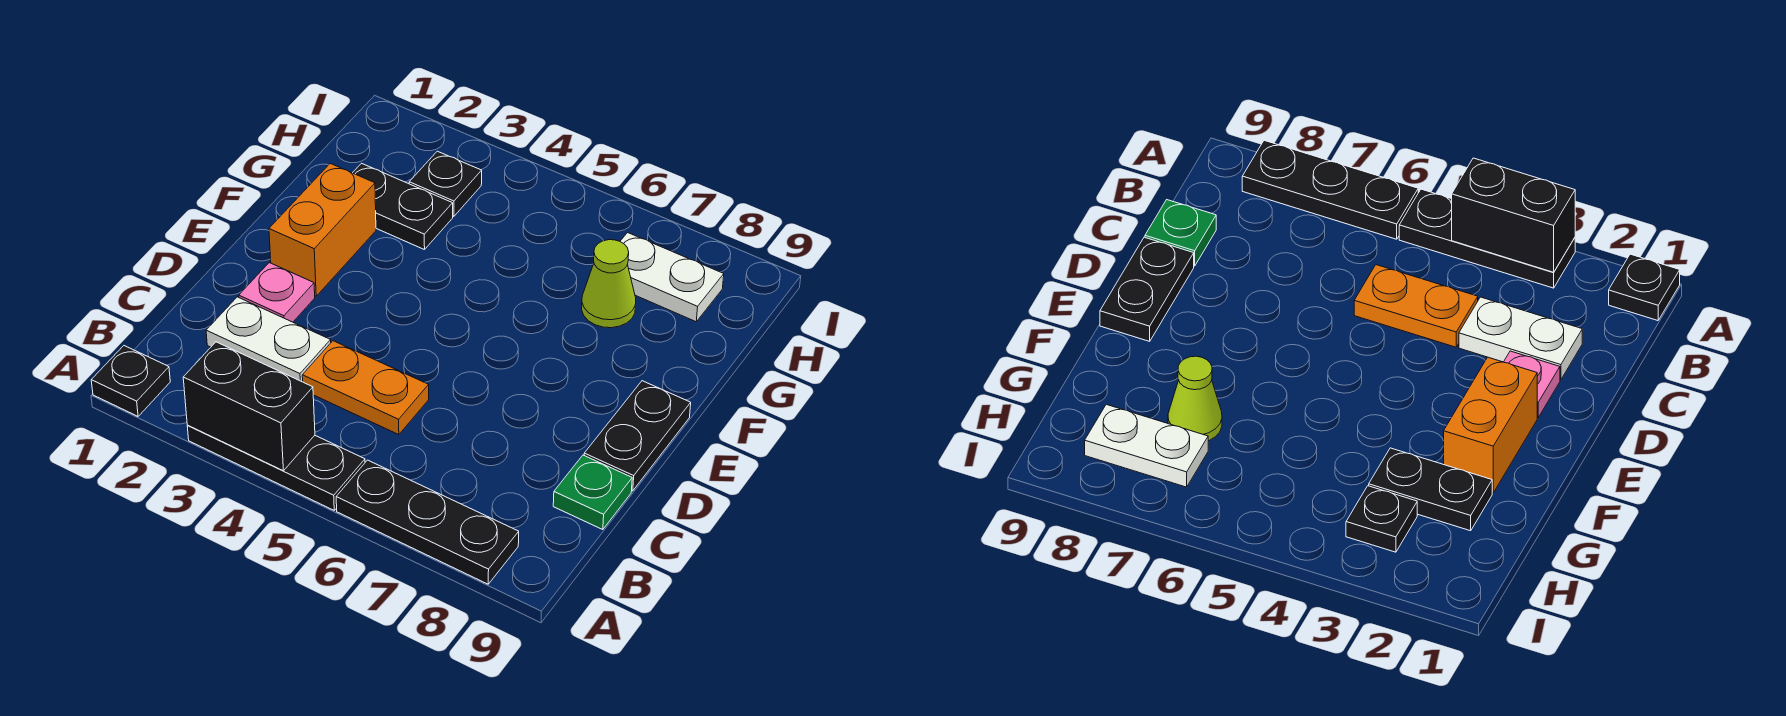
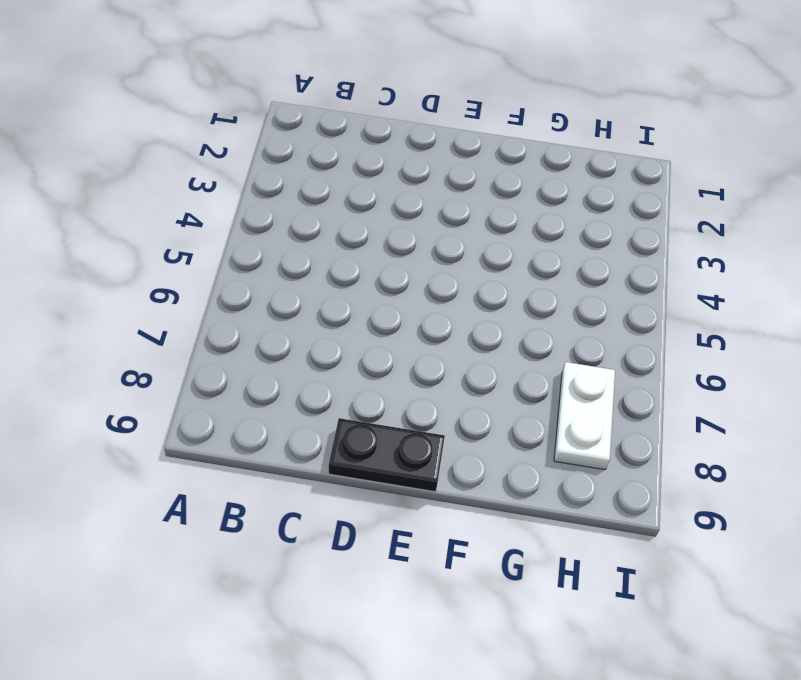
none -> black plate A1 level 1
none -> black plate A3:A5 level 1
none -> black plate A6:A8 level 1

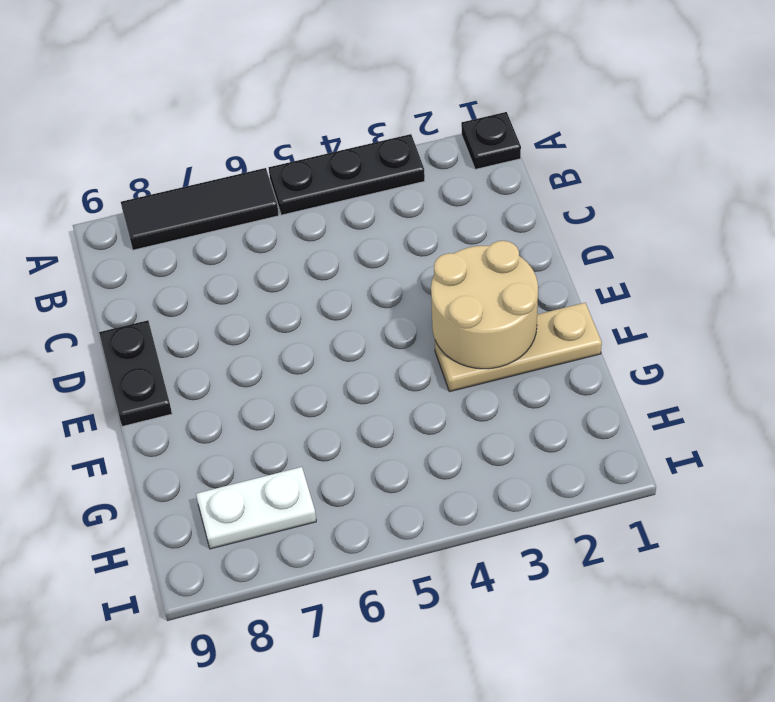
black tile A6:A8 level 1 -> black plate A6:A8 level 1
tan round brick E2:F3 level 2 -> none
tan plate F1:F3 level 1 -> orange brick E2:F2 level 1
none -> white plate C2:C3 level 1
none -> orange plate C4:C5 level 1
none -> green plate C9 level 1

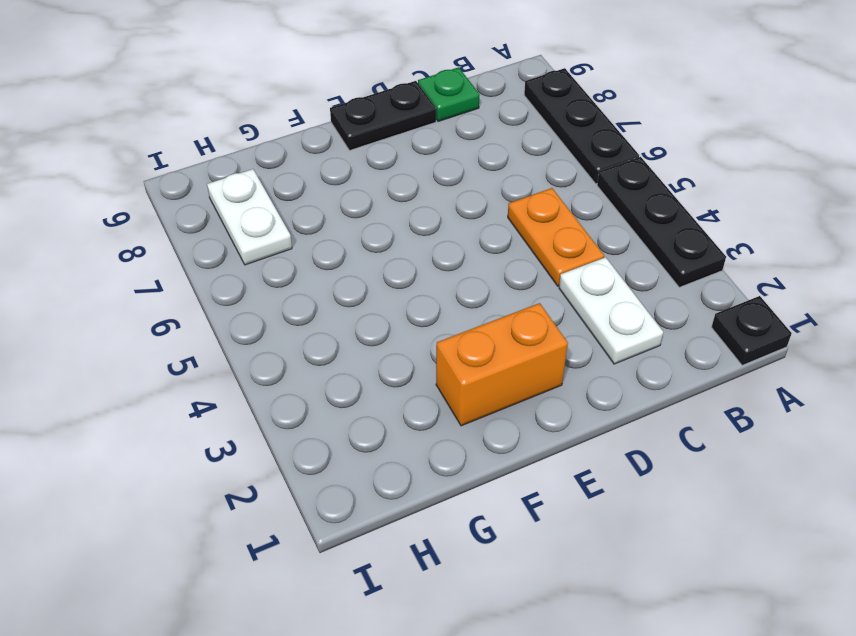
none -> pink plate D2 level 1
none -> black plate G2:G3 level 1
none -> lime cone G7 level 1

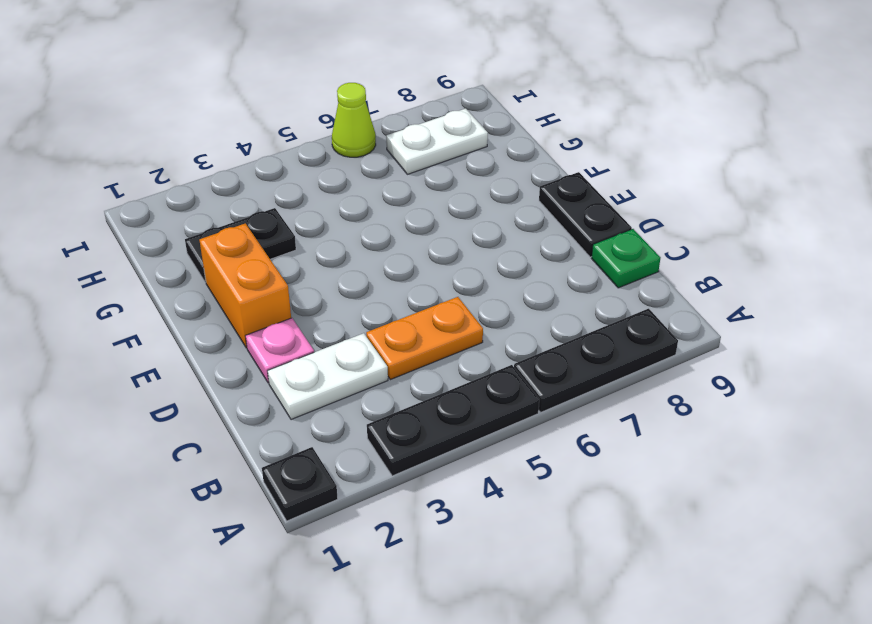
lime cone I6 level 1 -> lime cone G7 level 1
none -> black plate H3 level 1
none -> black brick A3:A4 level 2

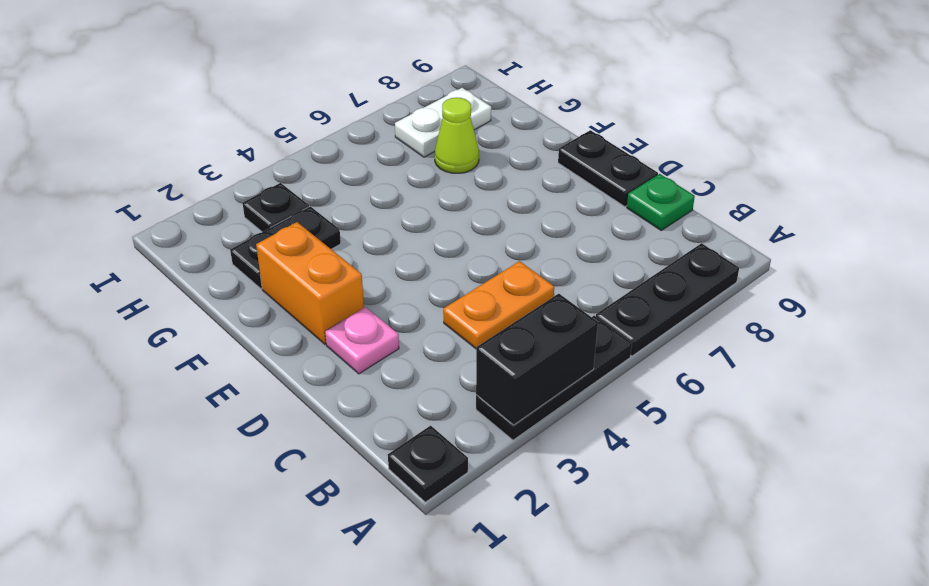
none -> white plate C2:C3 level 1

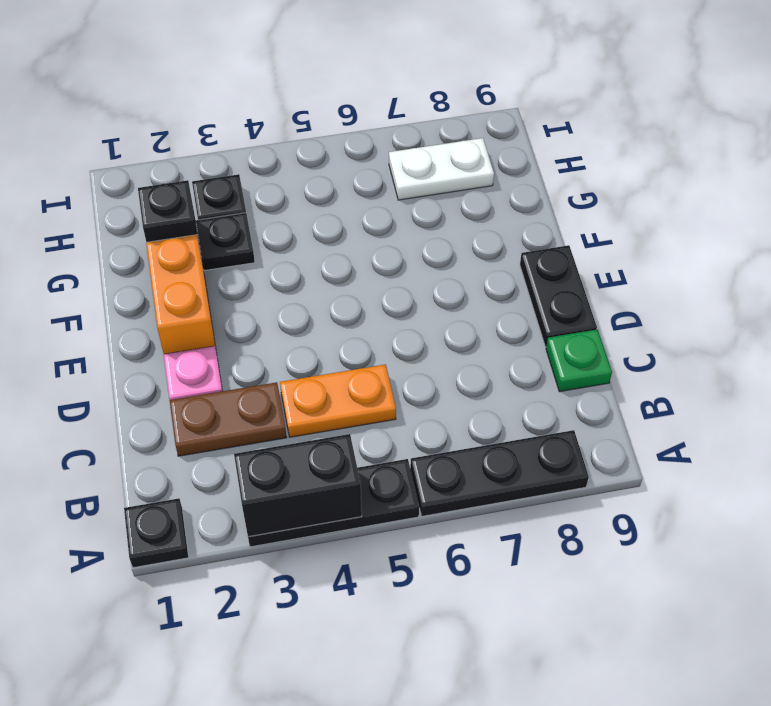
brown plate C2:C3 level 1 -> white plate C2:C3 level 1
black brick G2 level 2 -> none
none -> lime cone G7 level 1

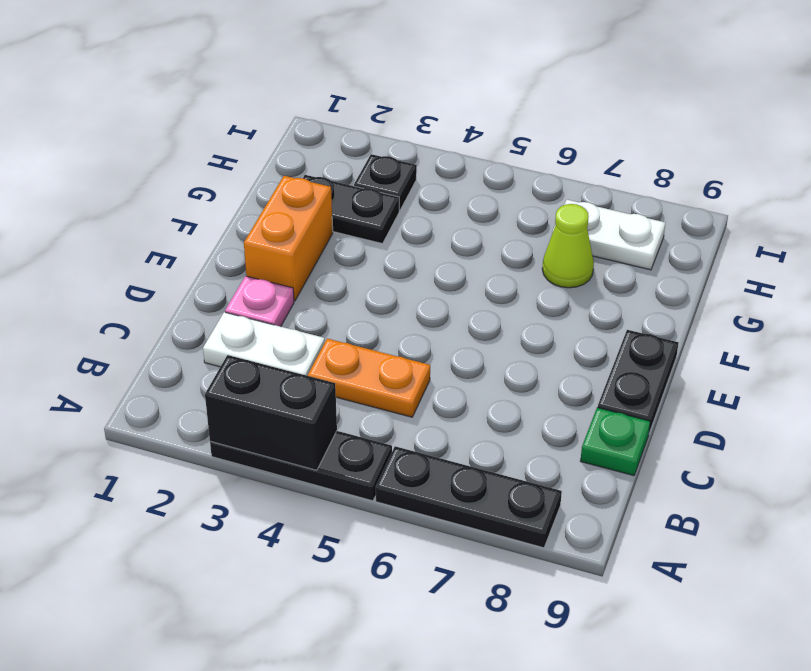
none -> black plate A1 level 1

